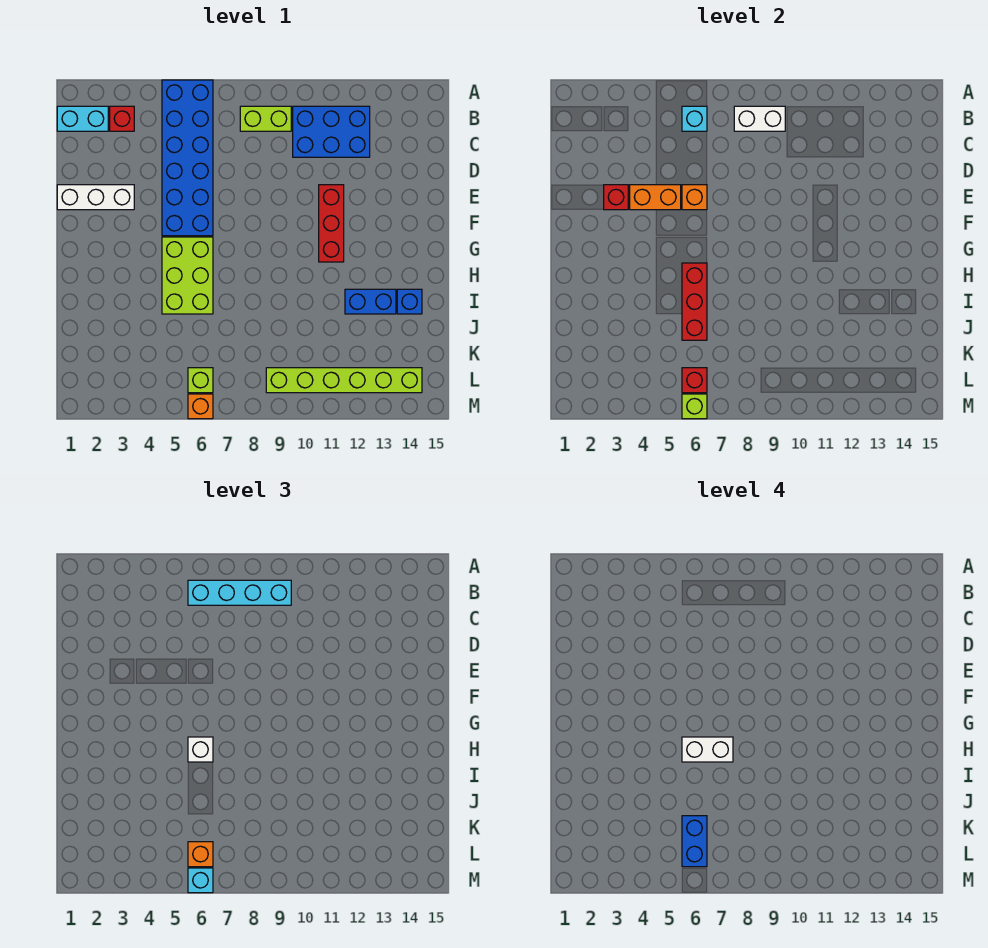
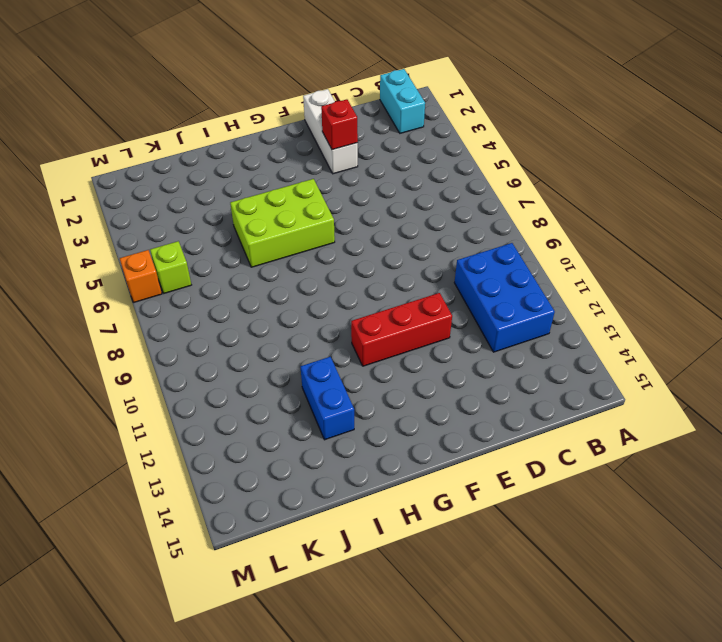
none -> blue brick A5:F6 level 1
none -> red brick B3 level 1
none -> lime brick B8:B9 level 1

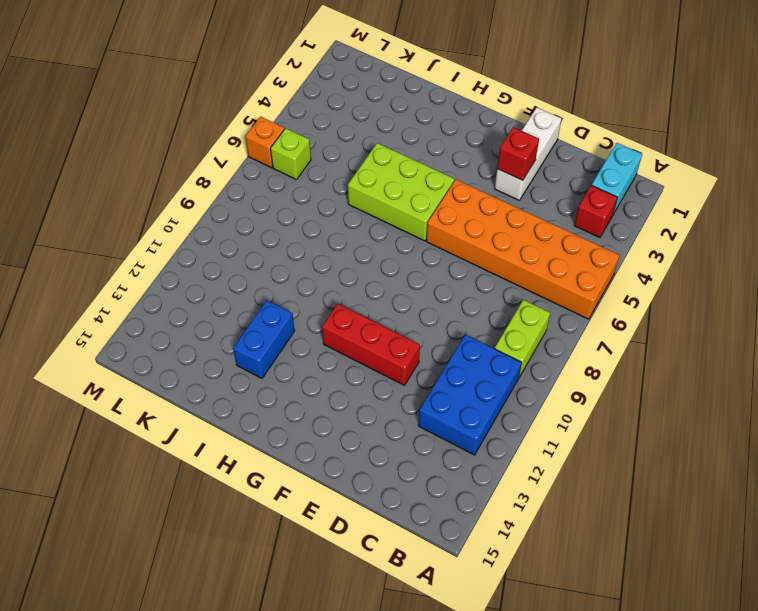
orange brick A5:F6 level 1 -> blue brick A5:F6 level 1
none -> blue brick I14 level 1
none -> lime brick L9:L14 level 1
none -> cyan brick B6 level 2

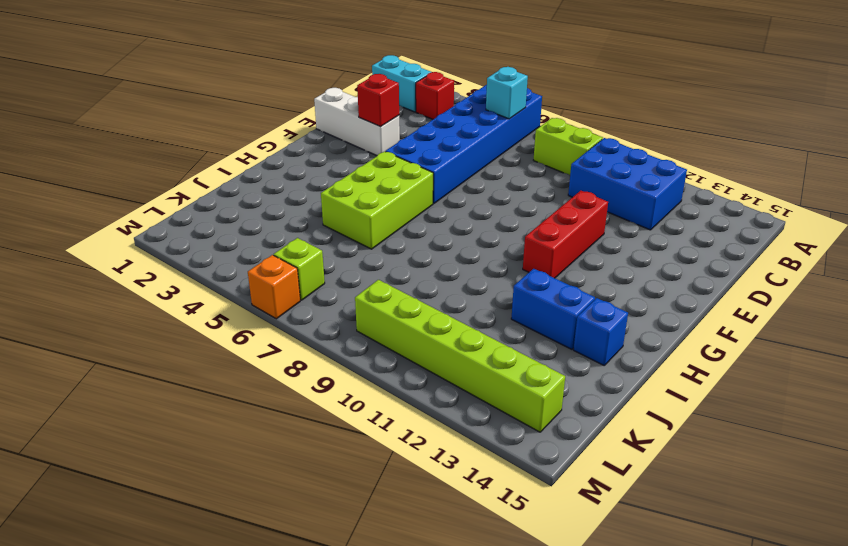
none -> white brick B8:B9 level 2
none -> orange brick E4:E5 level 2
none -> orange brick E6 level 2

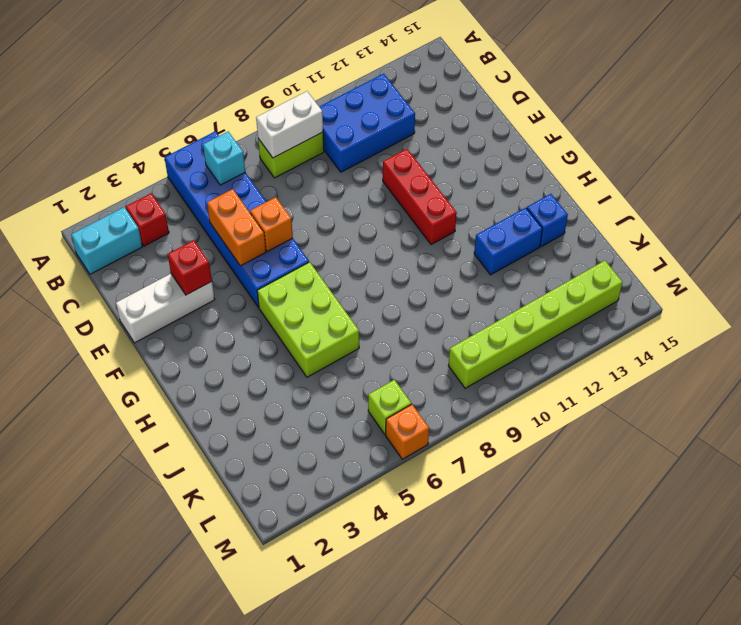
orange brick D5:E5 level 2 -> orange brick E4:E5 level 2
none -> red brick H6:J6 level 2
none -> red brick L6 level 2
none -> lime brick M6 level 2

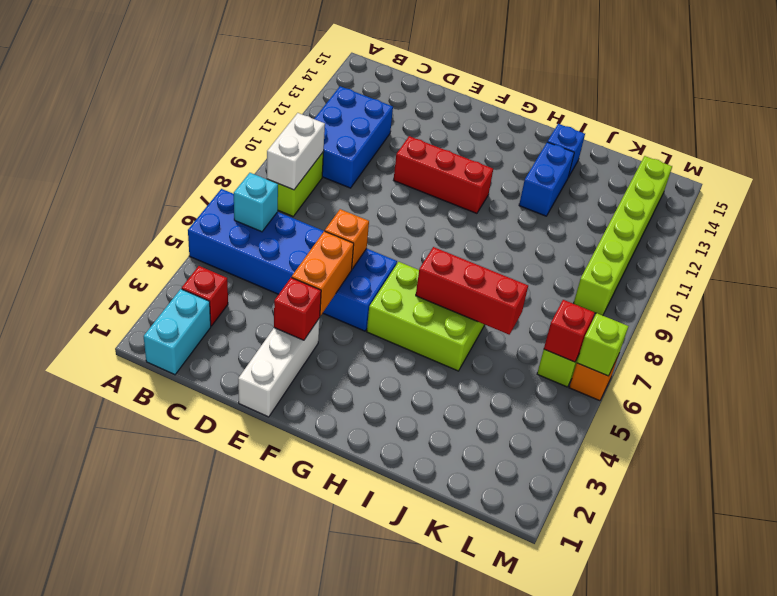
none -> cyan brick B6:B9 level 3
none -> white brick H6 level 3
none -> orange brick L6 level 3

